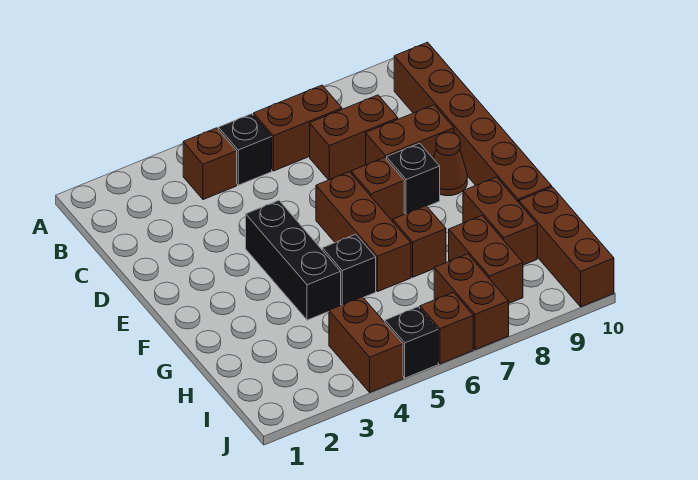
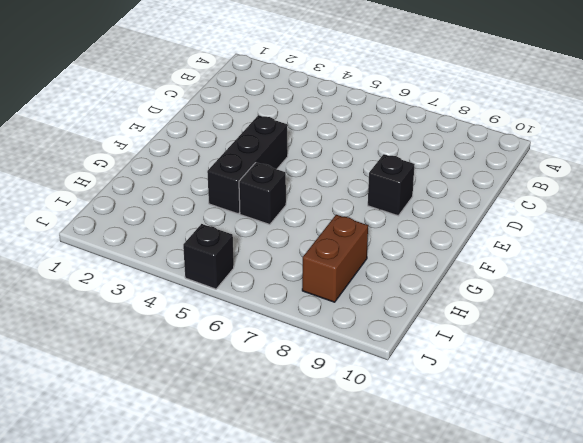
none -> brown brick B4 level 1
none -> black brick B5 level 1
none -> brown brick B6:B7 level 1

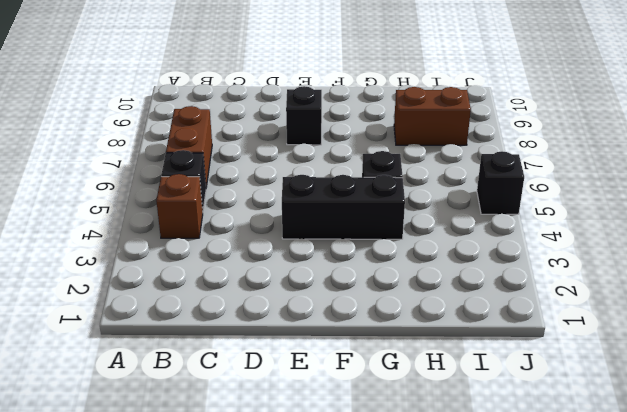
none -> brown brick B10:G10 level 1
none -> brown brick C7:C8 level 1
none -> brown brick D8:D9 level 1

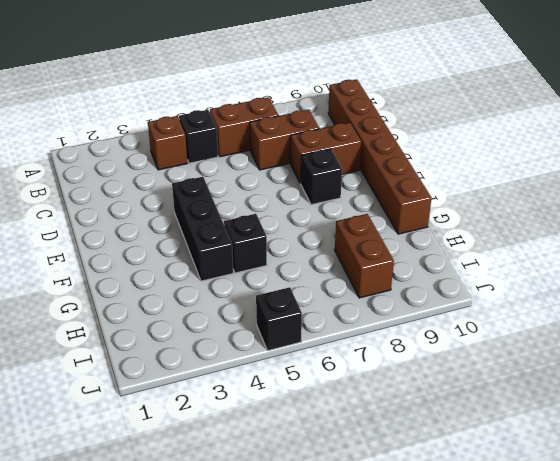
none -> brown brick E6:G6 level 1
none -> brown brick E7 level 1
none -> brown cone E9 level 1

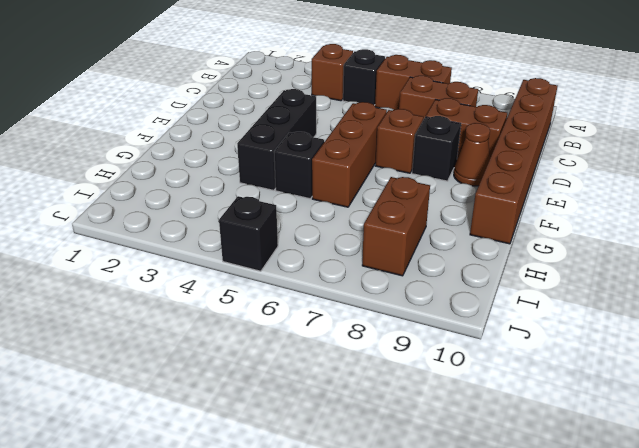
none -> brown brick G7 level 1
none -> brown brick G9:H9 level 1
none -> brown brick H10:J10 level 1

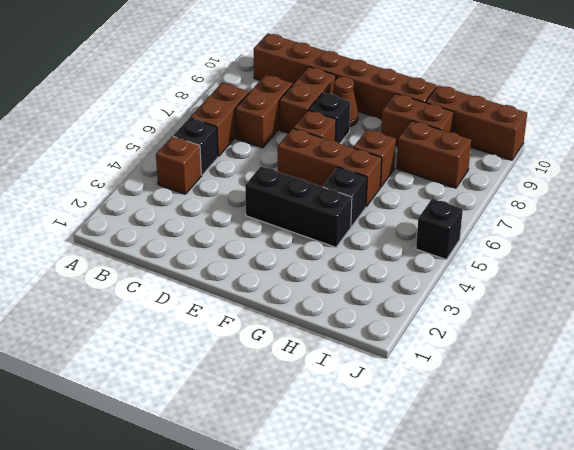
none -> brown brick I4:J4 level 1
none -> brown brick I7:J7 level 1
none -> brown brick J6 level 1

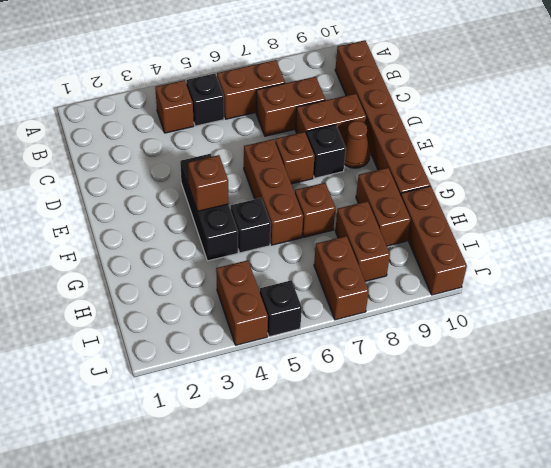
brown brick F4 level 2 -> brown brick J6 level 1

